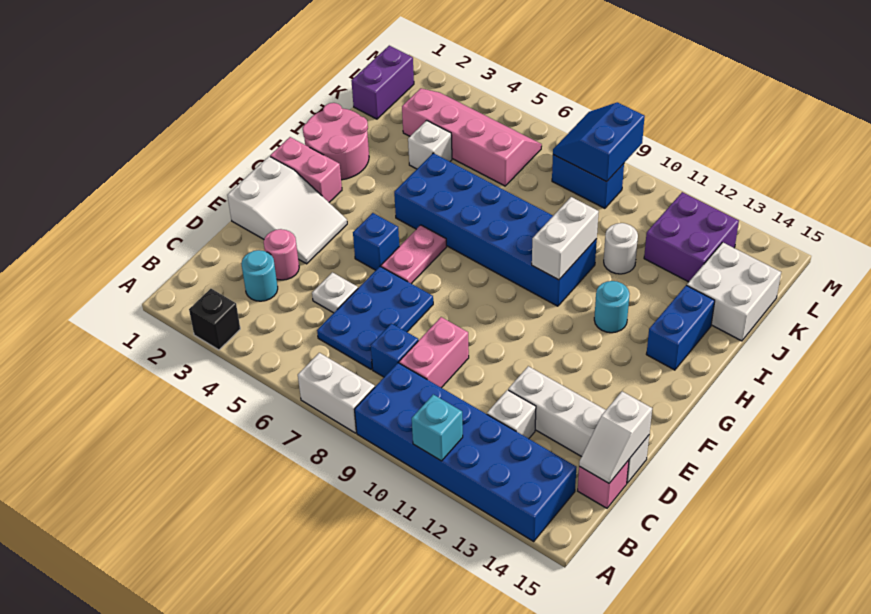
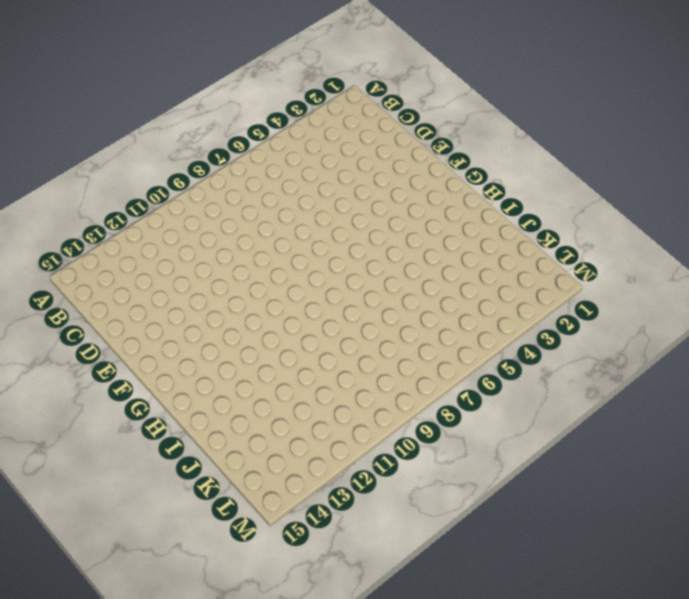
none -> black brick A3 level 1
none -> white brick A7:A8 level 1
none -> blue brick A9:B14 level 1
none -> cyan round brick C3 level 1

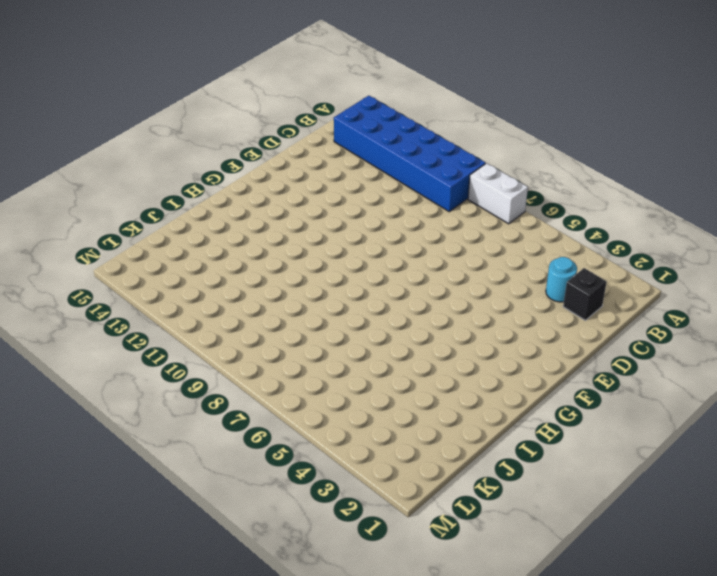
black brick C2 level 1 -> black brick A3 level 1
none -> blue plate C6:E7 level 1
none -> blue brick C8 level 1
none -> pink brick C9:D9 level 1
none -> white brick C12 level 1

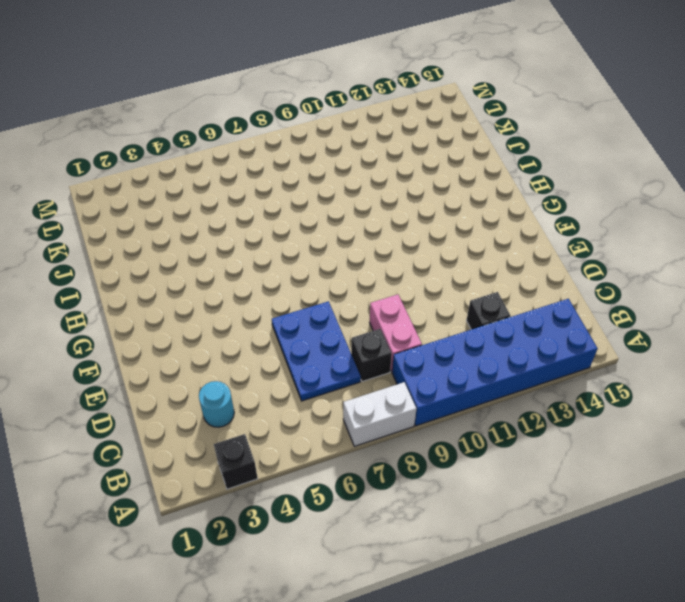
black brick C8 level 1 -> blue brick C8 level 1
black brick C12 level 1 -> white brick C12 level 1
none -> pink brick C15 level 1
none -> pink round brick D3 level 1
none -> white plate D5 level 1
none -> white brick D12:D15 level 1

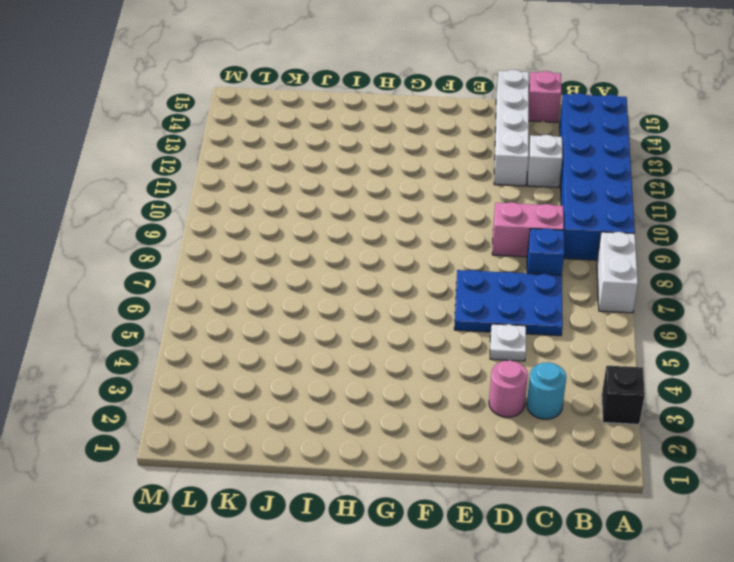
none -> white slope E1:F3 level 1 top 1
none -> blue brick F5 level 1
none -> pink plate F6:G6 level 1
none -> pink brick G1:G2 level 1

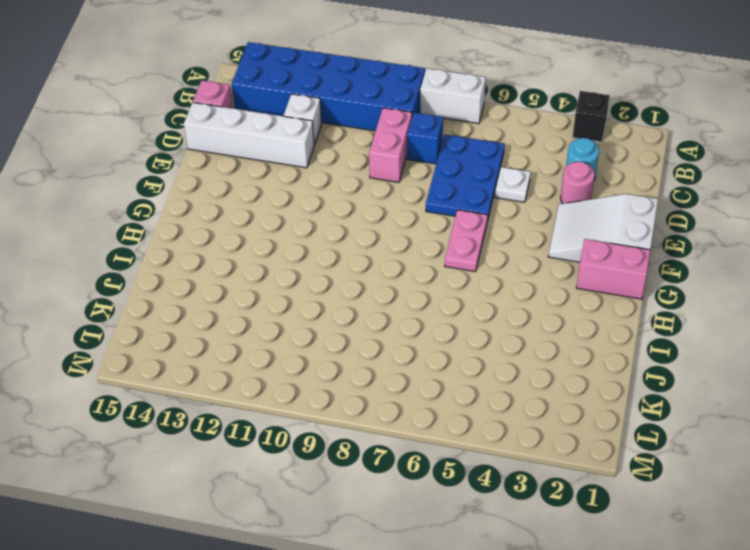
none -> blue brick F5 level 1
none -> pink round brick H1:I2 level 1
none -> blue brick H5:I10 level 1
none -> cyan round brick H12 level 1

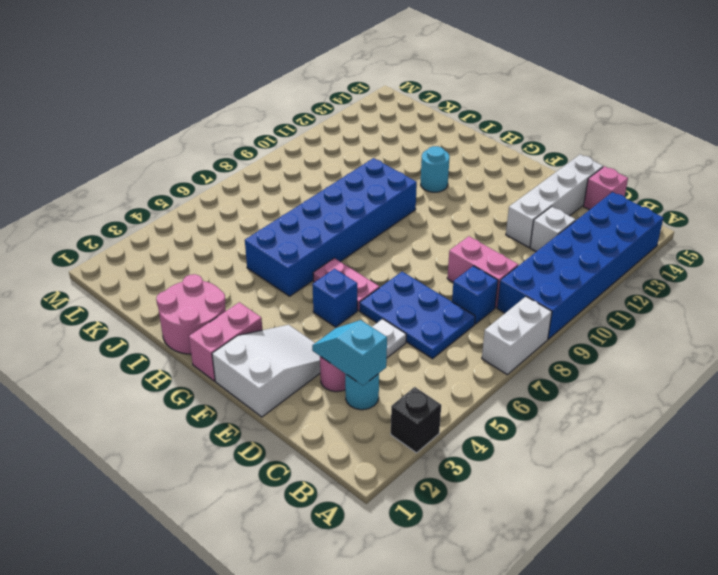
cyan slope C3:D3 level 2 top C -> none
none -> blue brick H14:I14 level 1
none -> white brick J4 level 1
none -> white round brick J11 level 1
none -> white brick J14:K15 level 1

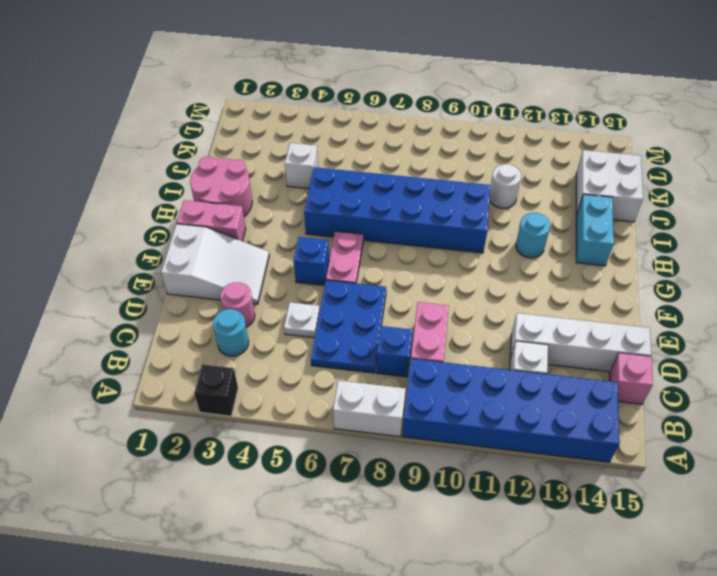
cyan brick H14:I14 level 1 -> blue brick H14:I14 level 1
none -> purple brick K1:L1 level 1
none -> pink slope K3:L6 level 1 top K
none -> purple brick K12:L13 level 1
none -> blue brick L8:L9 level 1

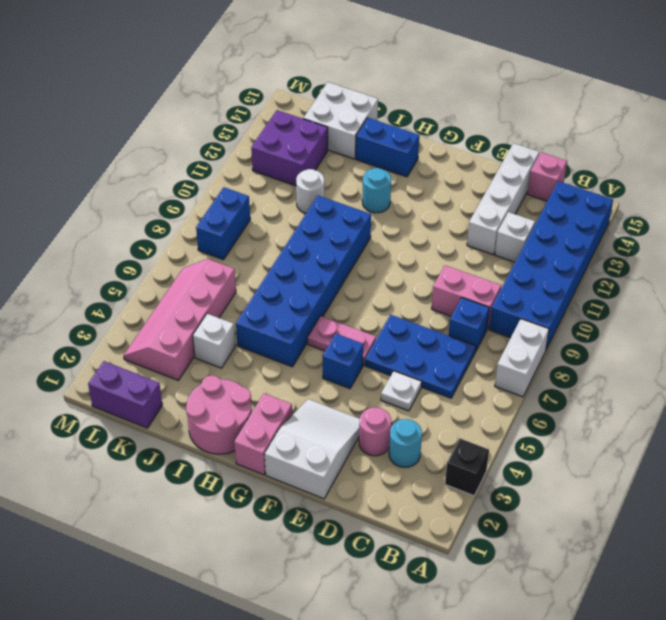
none -> cyan brick A11 level 2
none -> white slope C15:D15 level 2 top D
none -> white brick H10:I10 level 2
none -> blue slope L8:M9 level 2 top 9

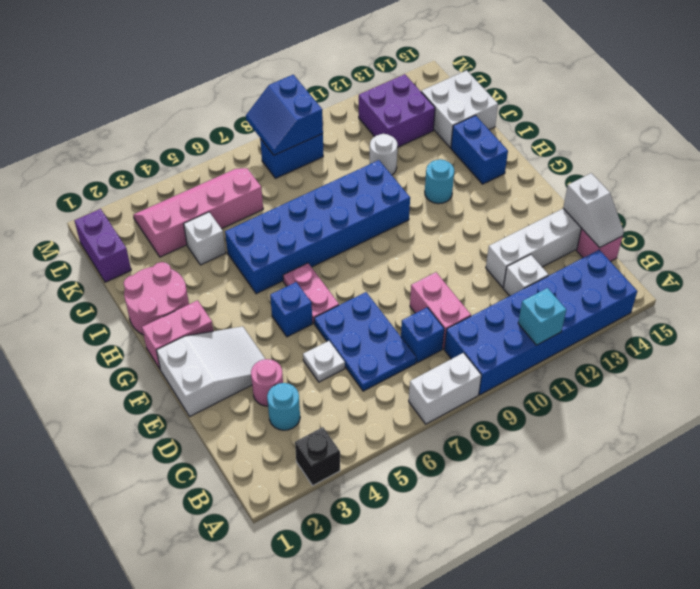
none -> white brick H10:I10 level 2

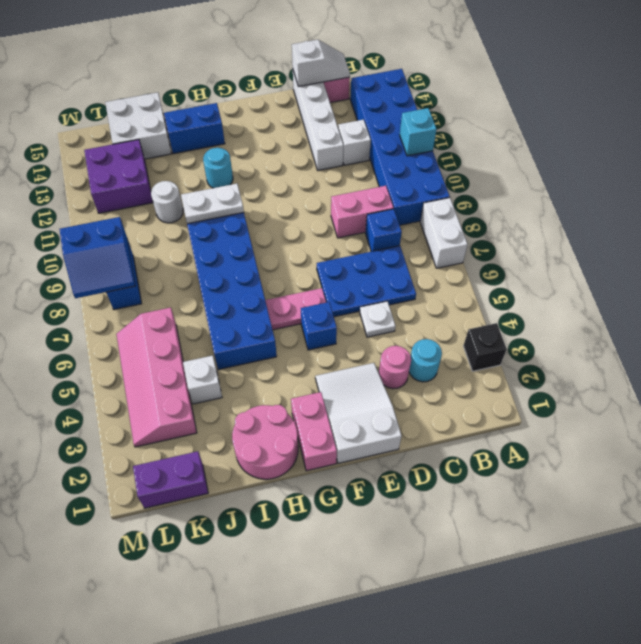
white plate H10:I10 level 2 -> white brick H10:I10 level 2

